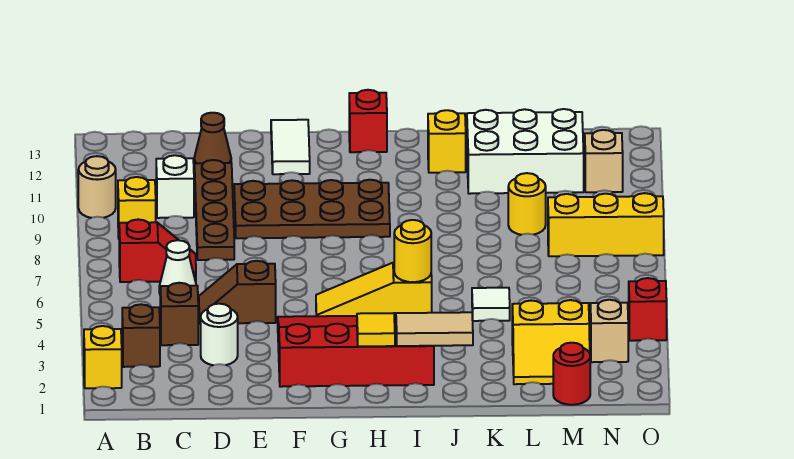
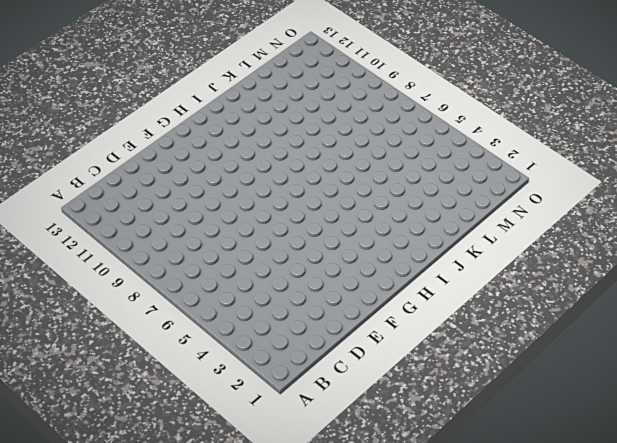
none -> yellow brick A2 level 1
none -> tan round brick A10 level 1
none -> brown brick B3 level 1
none -> red slope B7:C7 level 1 top B

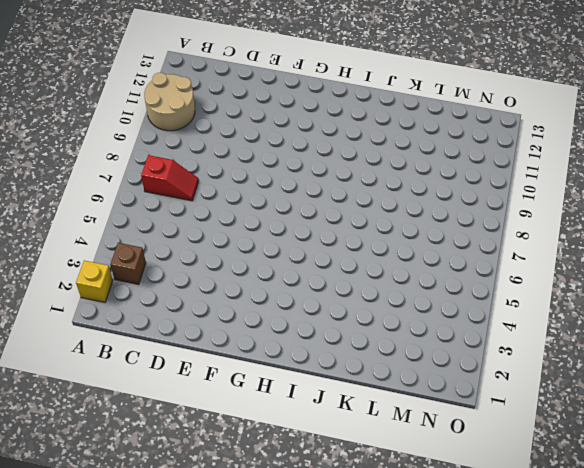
tan round brick A10:B11 level 1 -> tan round brick A10 level 1
none -> yellow brick B9 level 1
none -> brown brick C4 level 1
none -> white cone C6 level 1
none -> white brick C10 level 1

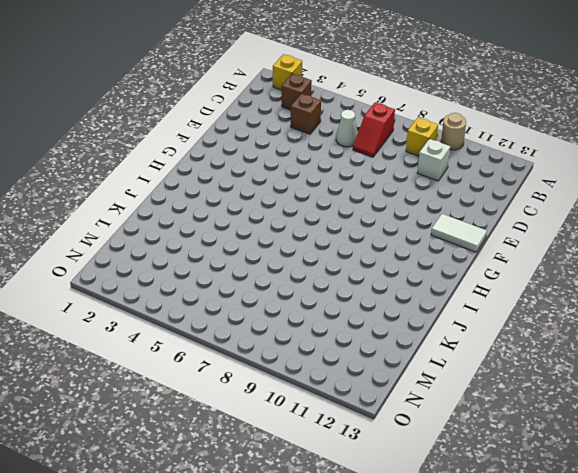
none -> white round brick D3 level 1
none -> brown slope D5:E5 level 1 top E
none -> brown plate D8:D11 level 1
none -> brown cone D12 level 1

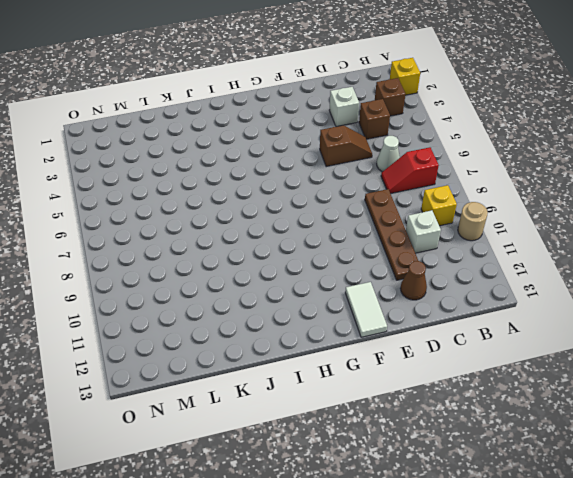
white brick D3 level 1 -> white round brick D3 level 1
none -> brown plate E9:H10 level 1
none -> red slope F2:I4 level 1 top 2
none -> yellow slope G5:I5 level 1 top I
none -> red brick H13 level 1

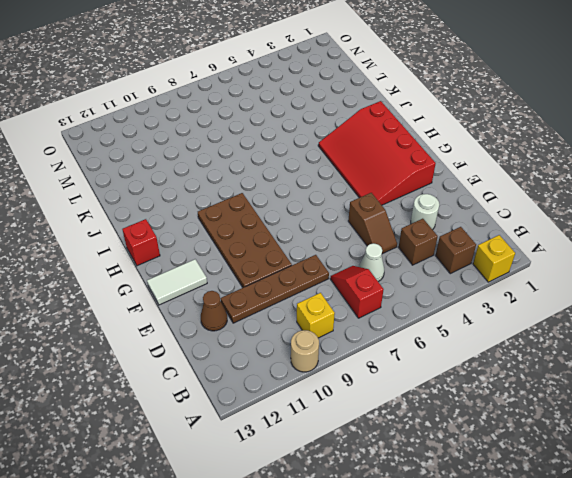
none -> white brick C10 level 1
none -> yellow slope G5:I5 level 1 top I
none -> yellow brick J12 level 1
none -> white tile K5 level 1

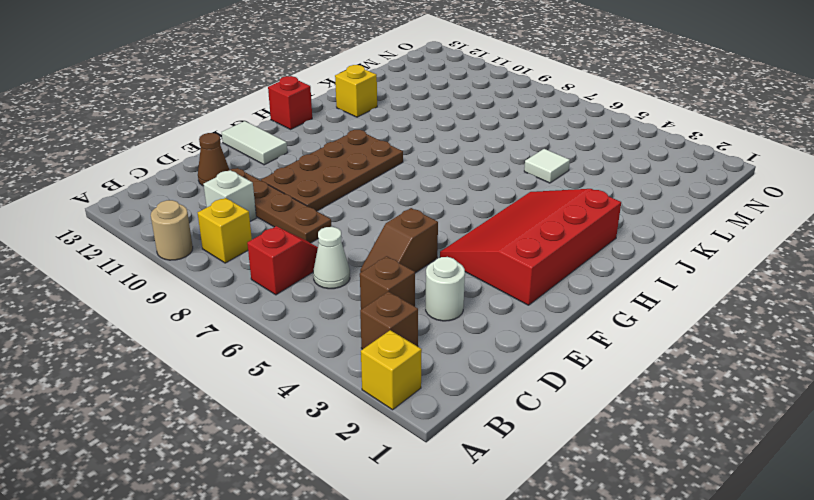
none -> yellow slope G5:I5 level 1 top I
none -> white brick K11:M12 level 1
none -> yellow slope L2:M3 level 1 top 3
none -> yellow round brick L9 level 1

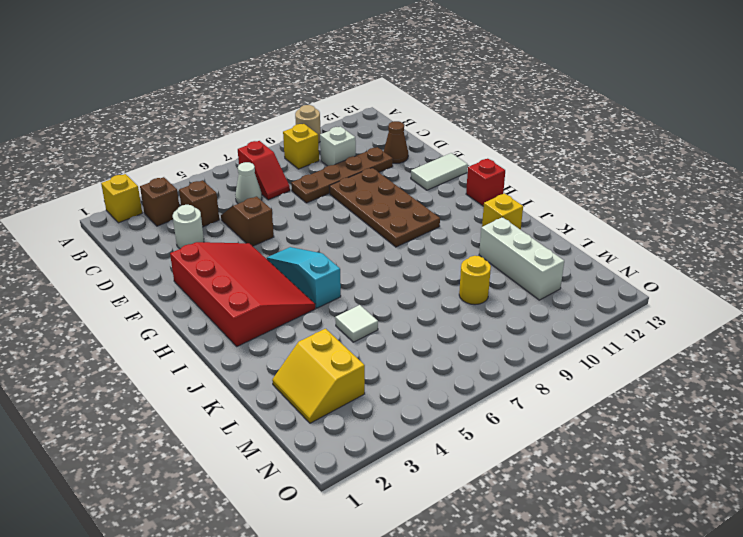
cyan slope G5:I5 level 1 top I -> yellow slope G5:I5 level 1 top I
white brick K11:M11 level 1 -> white brick K11:M12 level 1
none -> red round brick M1 level 1
none -> yellow brick M8:O8 level 1
none -> tan brick N3 level 1
none -> tan brick N11 level 1

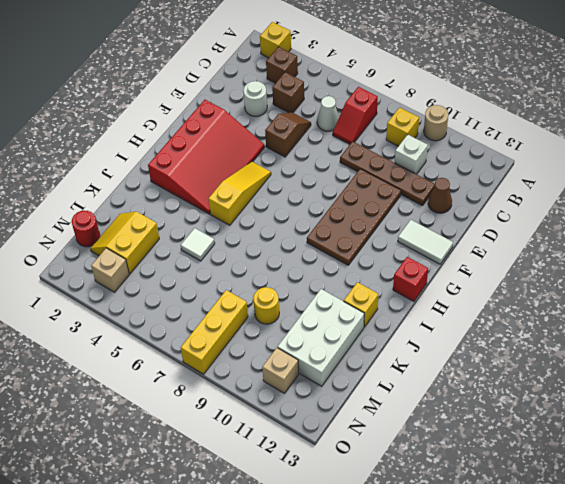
none -> red brick O4 level 1
none -> yellow tile H2 level 2
none -> tan tile I2:J2 level 2
none -> yellow round brick I5 level 2

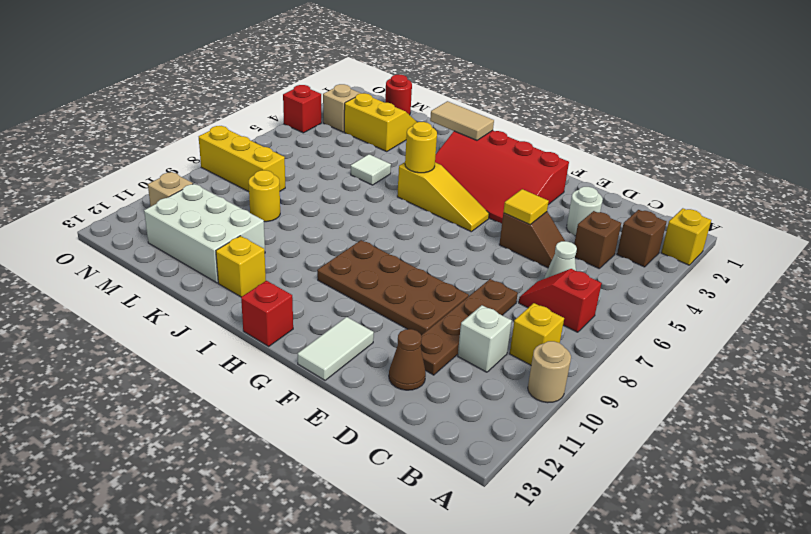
yellow tile E5 level 2 -> yellow tile H2 level 2

